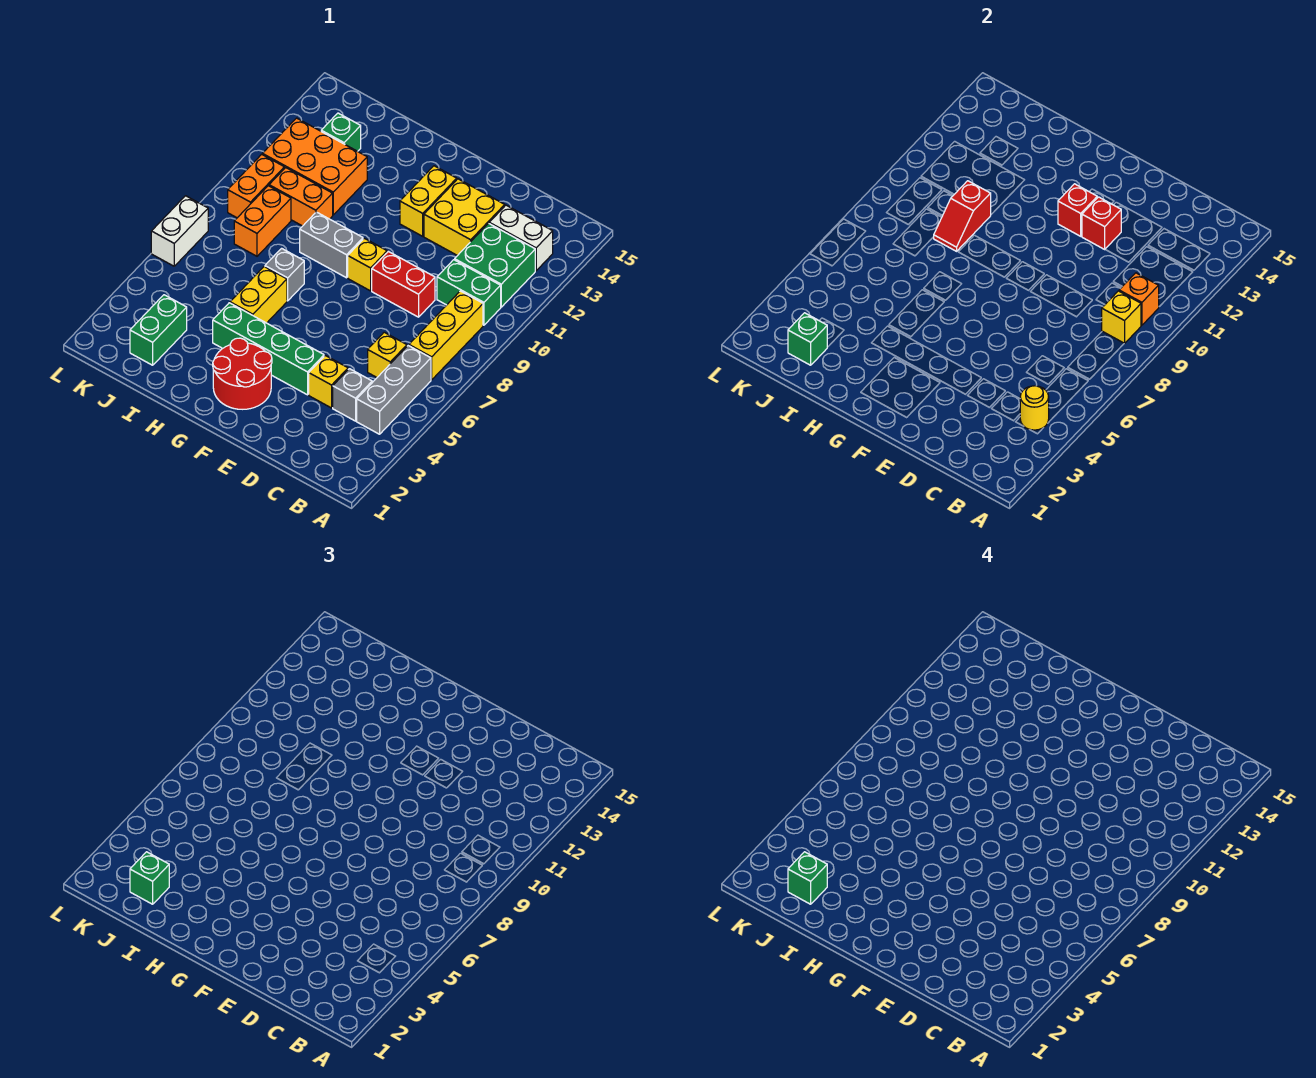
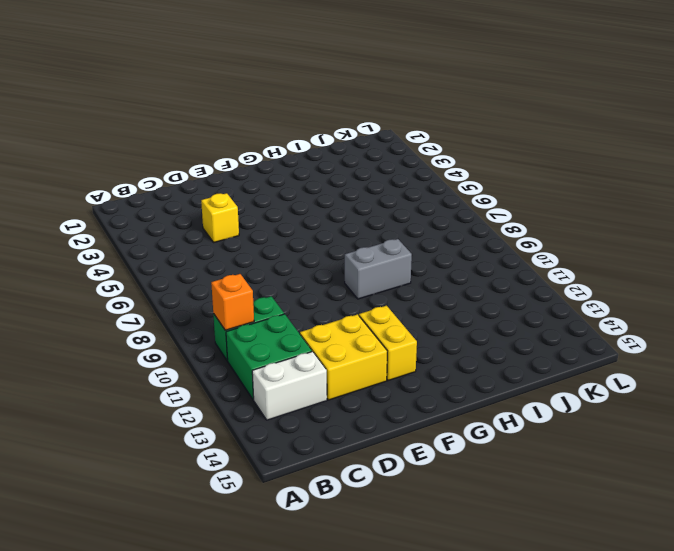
none -> grey brick B4:B6 level 1
none -> yellow brick B7:B9 level 1
none -> grey brick C4 level 1
none -> yellow brick C6 level 1

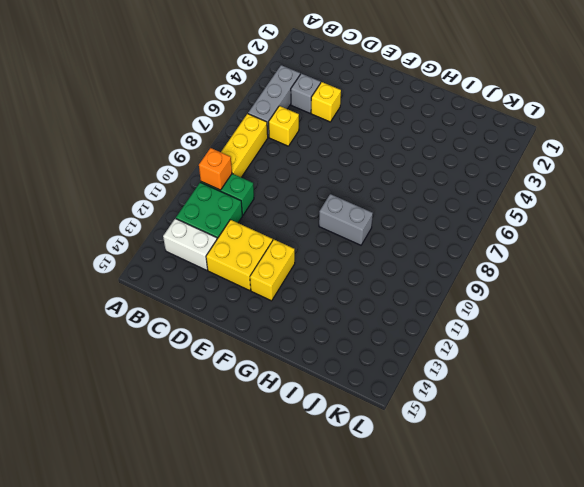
none -> red brick D9:E9 level 1
none -> green brick E4:H4 level 1
none -> red round brick F2:G3 level 1
none -> yellow brick F9 level 1

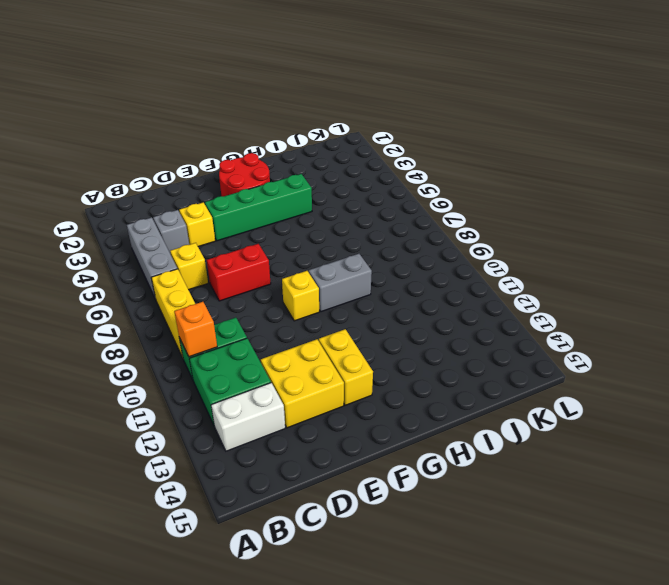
red brick D7:E7 level 1 -> red brick D9:E9 level 1
none -> yellow brick H5:H6 level 1
none -> grey brick H7 level 1
none -> orange brick I10:J10 level 1
none -> orange brick I11:K12 level 1

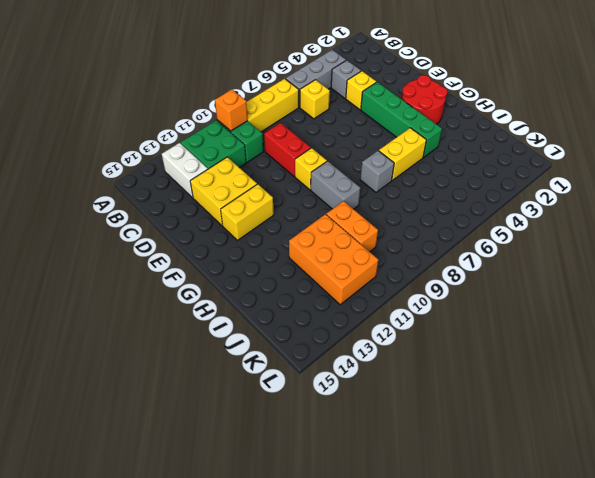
none -> green brick J2:J3 level 1
none -> orange brick J8:J9 level 1
none -> green brick J13 level 1
none -> orange brick K9:K10 level 1

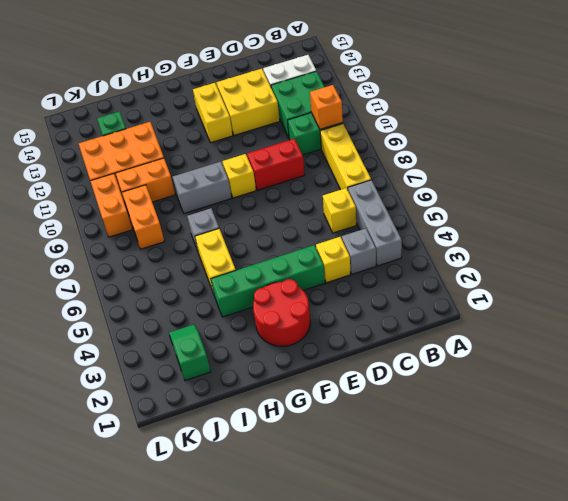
green slope J2:J3 level 1 top 2 -> green brick J2:J3 level 1
none -> white brick L6:L7 level 1
none -> yellow round brick B4 level 2
none -> yellow brick B9 level 2
none -> red brick E12 level 2

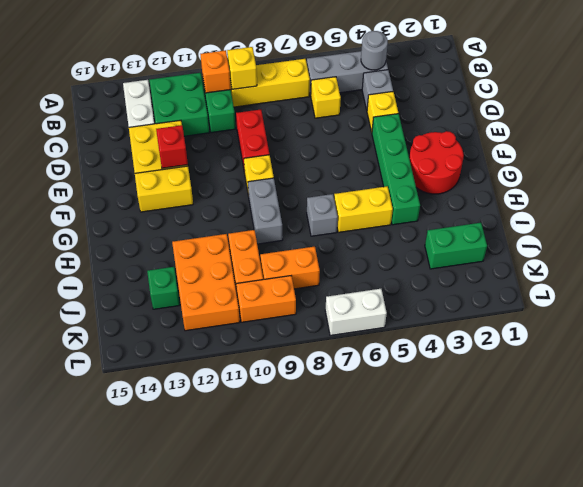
grey round brick B4 level 2 -> yellow round brick B4 level 2
none -> red brick F12 level 2
none -> red slope I9:I10 level 2 top 10
none -> green brick J2 level 2
none -> green brick J2 level 3

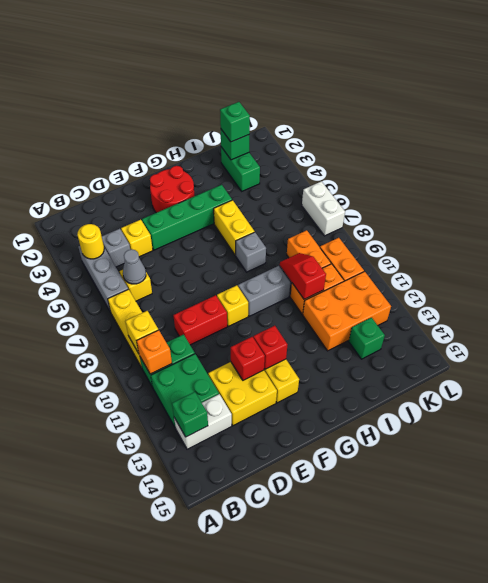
green brick B13 level 2 -> green brick J2 level 4
grey cone C6 level 2 -> none

